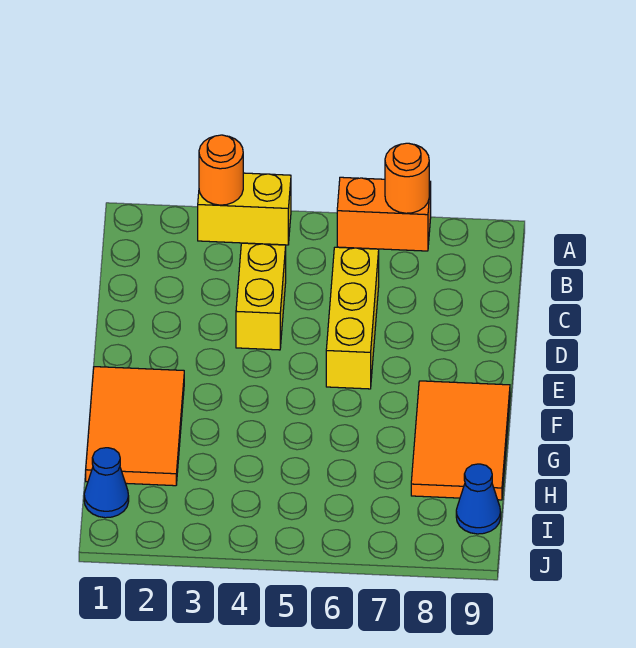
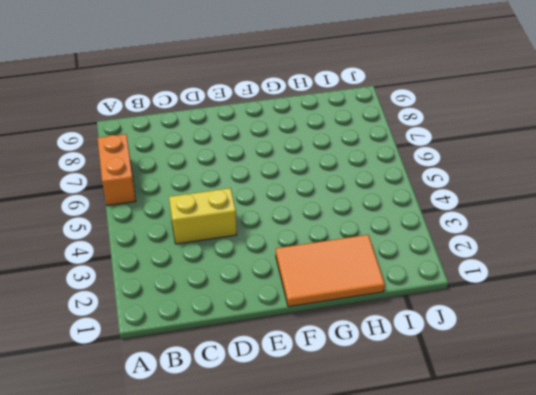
none -> yellow brick A3:A4 level 1
none -> yellow brick C6:E6 level 1

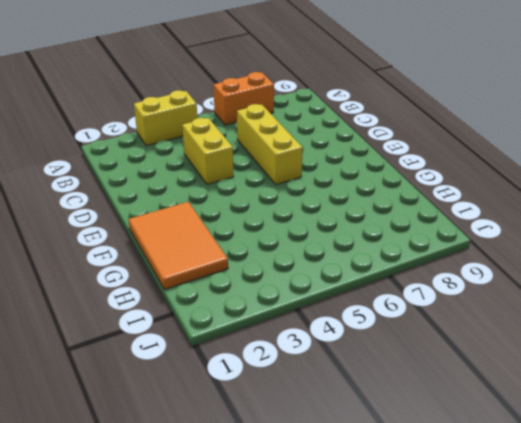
none -> orange tile F8:H9 level 1
none -> blue cone I1 level 1

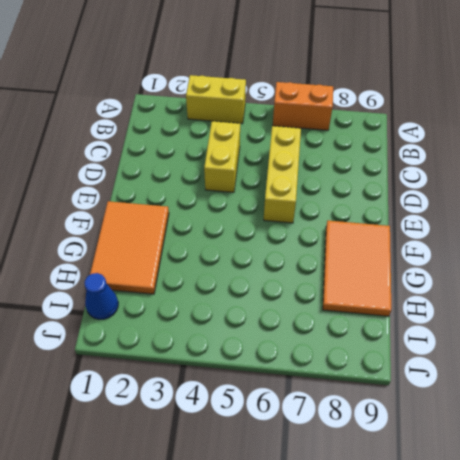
none -> blue cone I9 level 1
none -> orange round brick A3 level 2

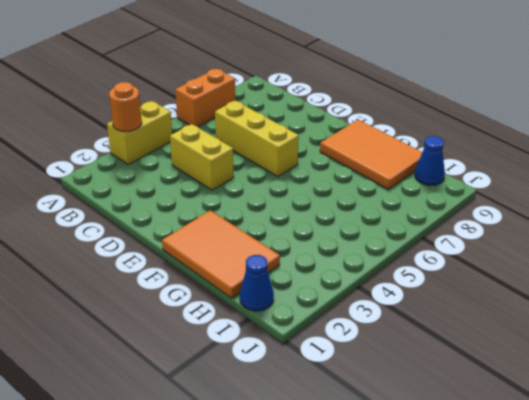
none -> orange round brick A7 level 2

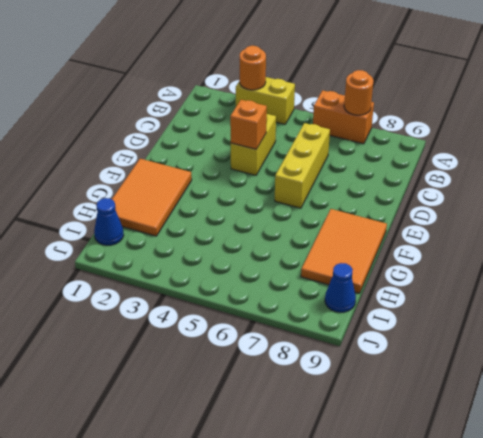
orange brick D4 level 2 -> none

